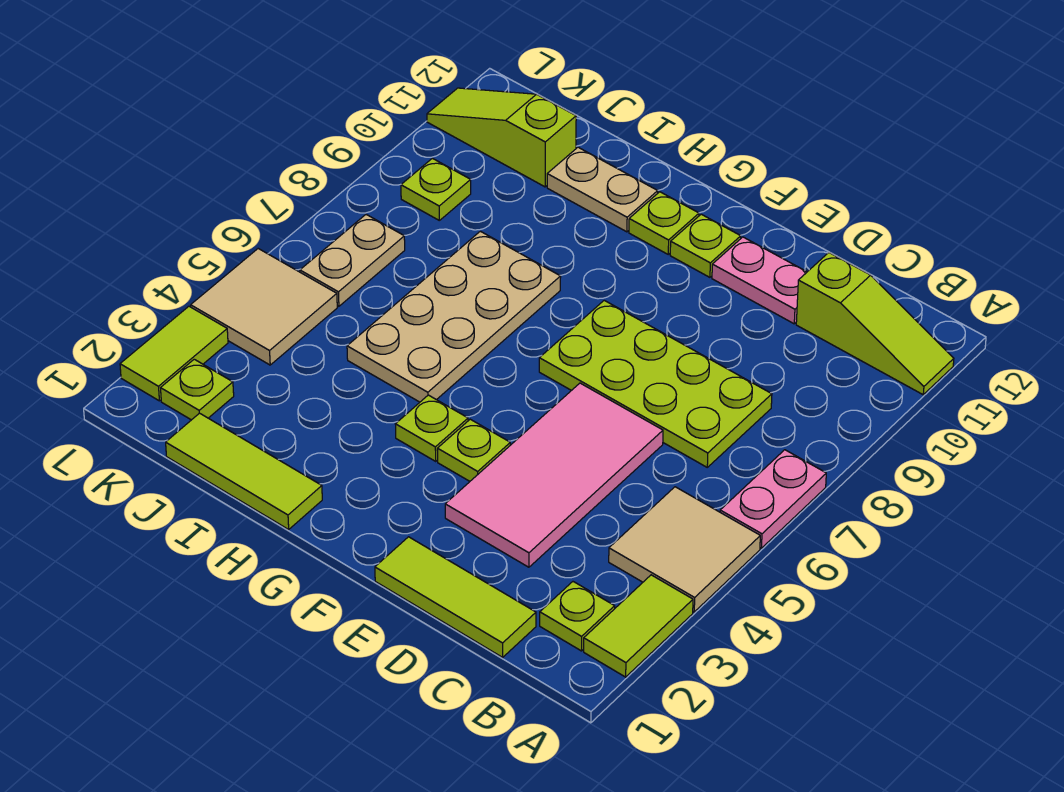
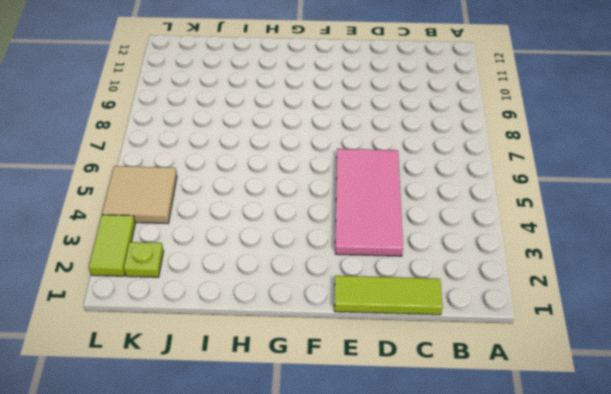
none -> lime tile A2:A3 level 1
none -> tan tile A4:B5 level 1
none -> pink plate A6:A7 level 1

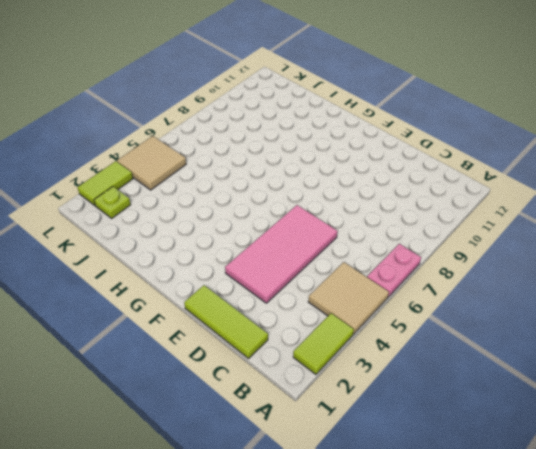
none -> lime slope A11:C11 level 1 top C
none -> lime plate B2 level 1
none -> lime plate C7:F8 level 1

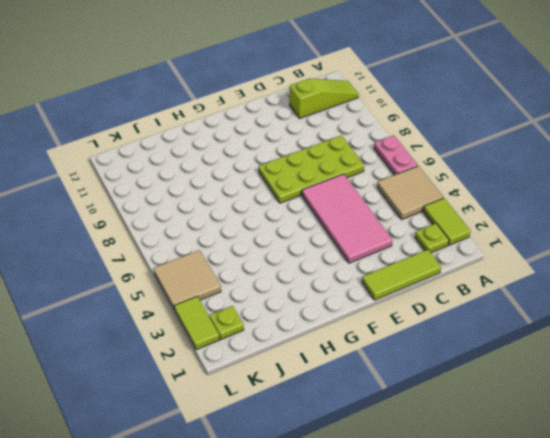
none -> pink plate D11:E11 level 1
none -> lime plate F4 level 1
none -> lime plate F11 level 1

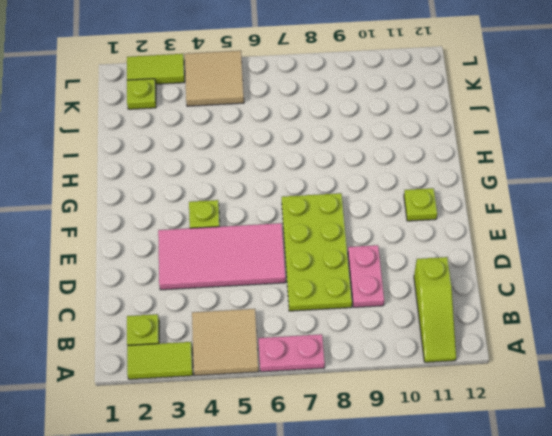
pink plate C9:D9 level 1 -> pink plate D11:E11 level 1
none -> lime tile C1:E1 level 1
none -> lime plate G4 level 1
none -> lime plate G11 level 1

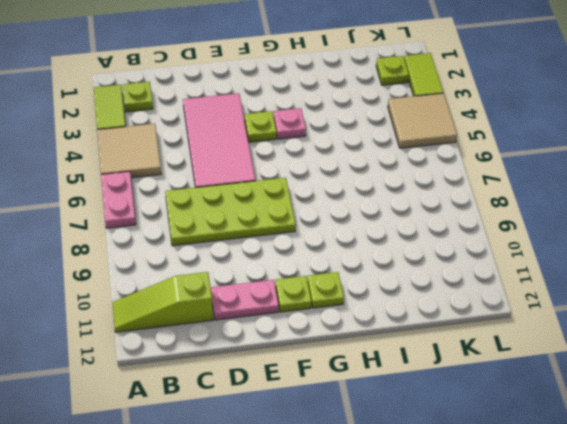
pink plate G4 level 1 -> lime plate G4 level 1
none -> lime tile C1:E1 level 1
none -> lime tile H1:J1 level 1
none -> tan plate H5:I8 level 1

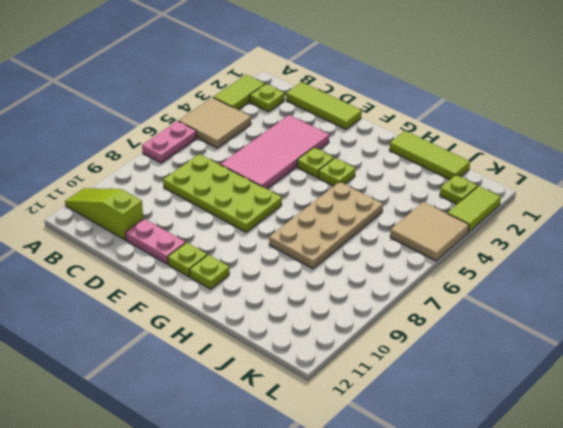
none -> tan plate H11:I11 level 1
none -> lime slope J11:L11 level 1 top J
none -> tan plate K6:K7 level 1

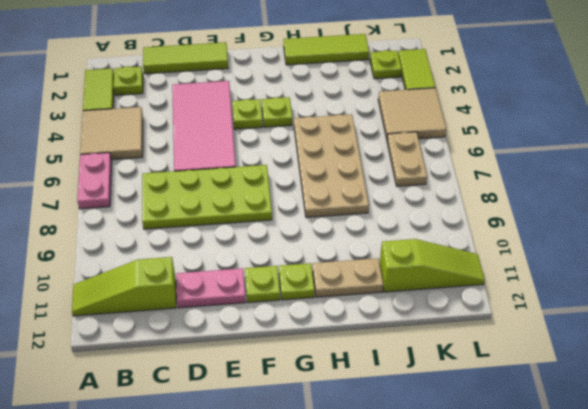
none -> lime plate K9 level 1

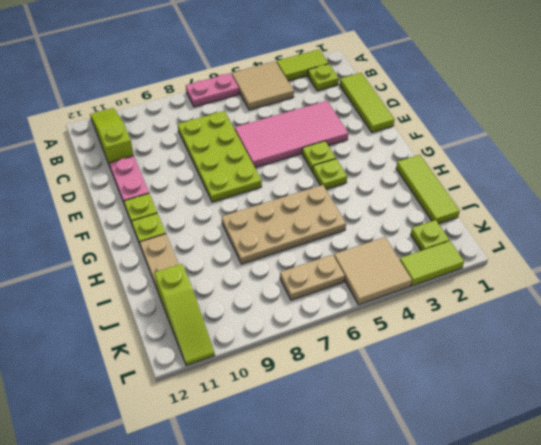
none -> lime plate K9 level 1

